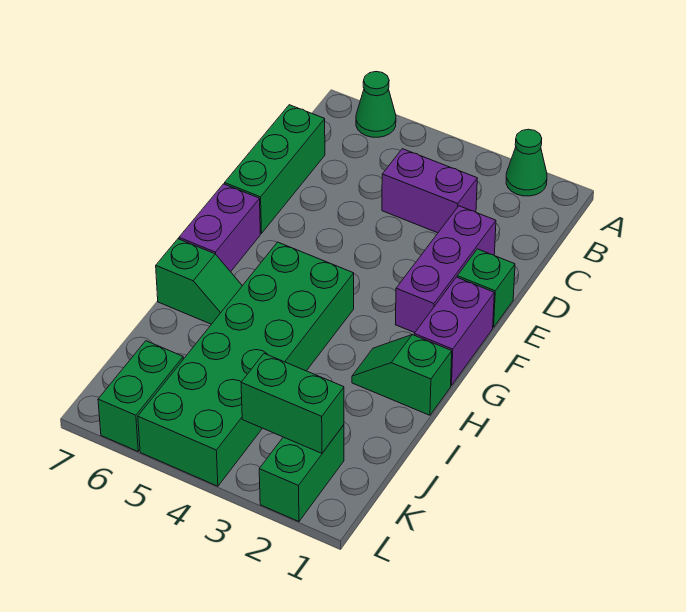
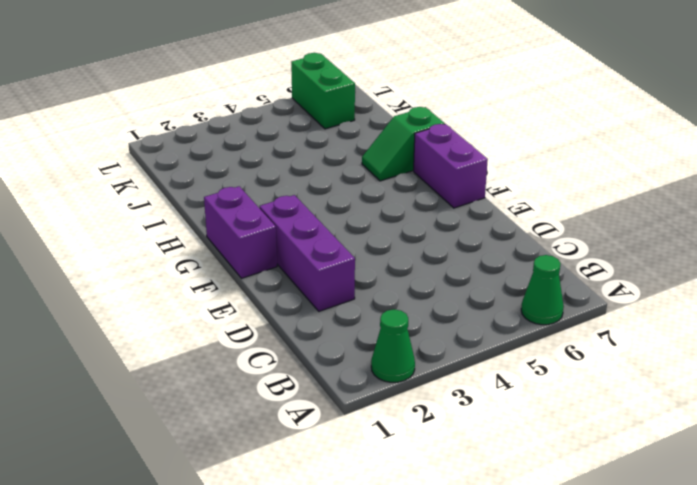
none -> purple brick C3:C4 level 1
none -> green brick C7:E7 level 1
none -> green brick E1 level 1

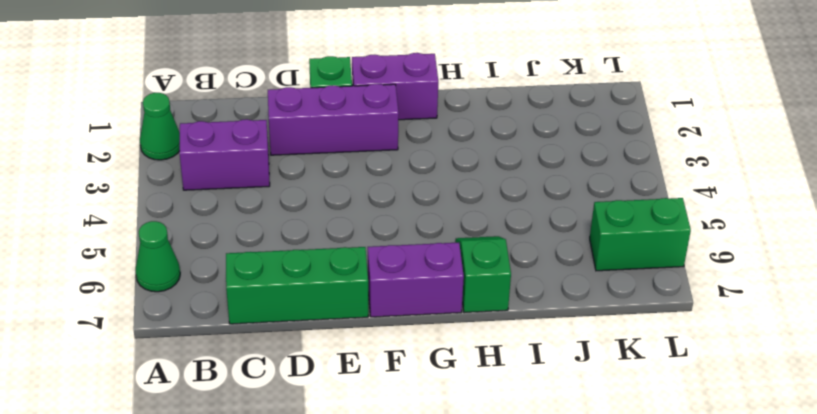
purple brick B3:C3 level 1 -> purple brick C3:C4 level 1
none -> green brick G4:L5 level 1
none -> green slope H1:H2 level 1 top 1
none -> green brick K2:L2 level 1

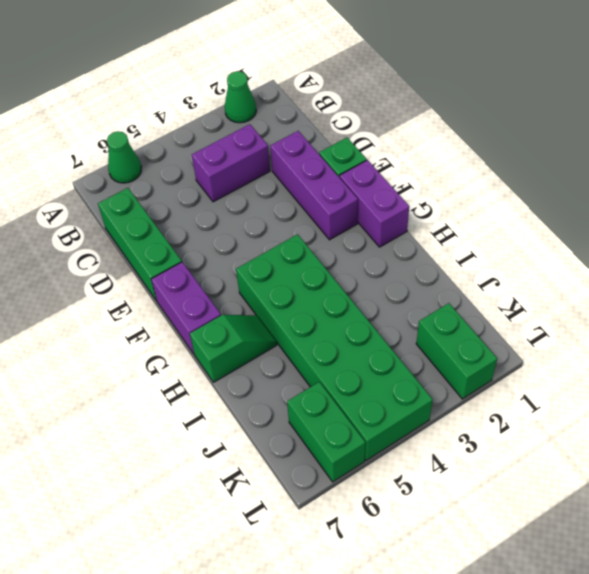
none -> green slope H1:H2 level 1 top 1
none -> green brick K2:K3 level 2

